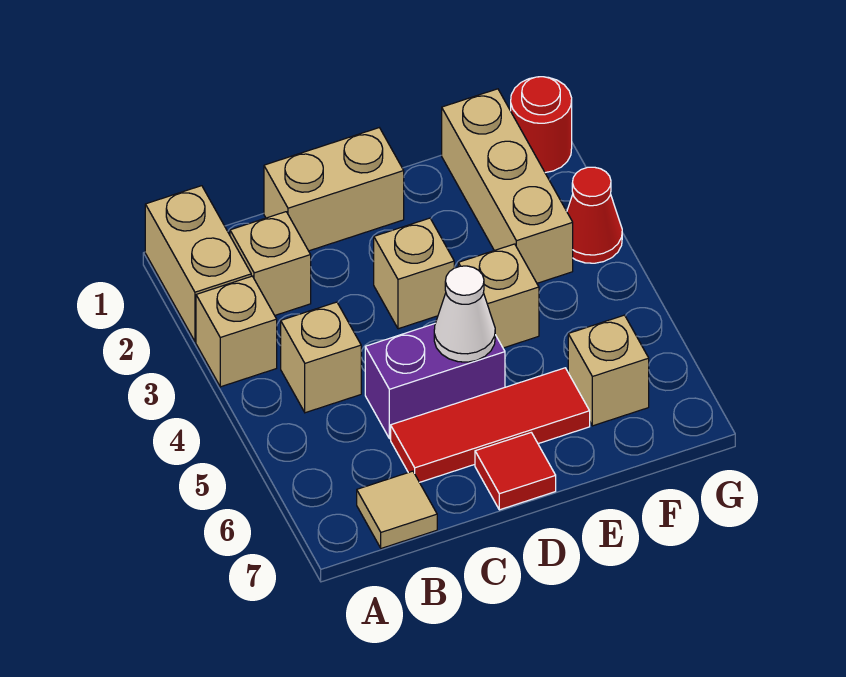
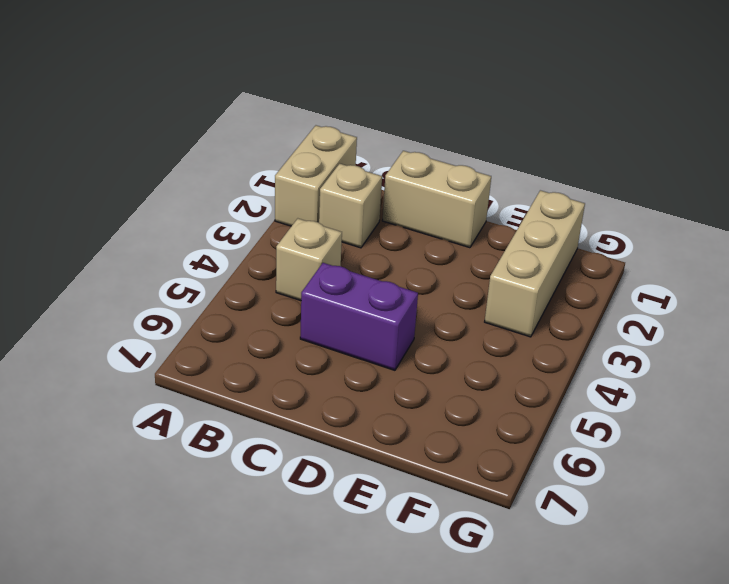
none -> tan brick A3 level 1
none -> tan tile B7 level 1
none -> red tile C6:E6 level 1

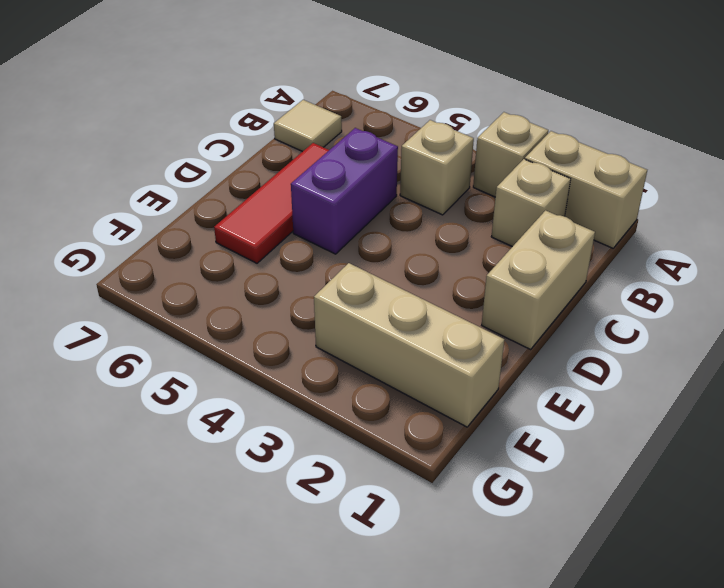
none -> tan brick D3 level 1
none -> red tile D7 level 1
none -> tan brick E4 level 1

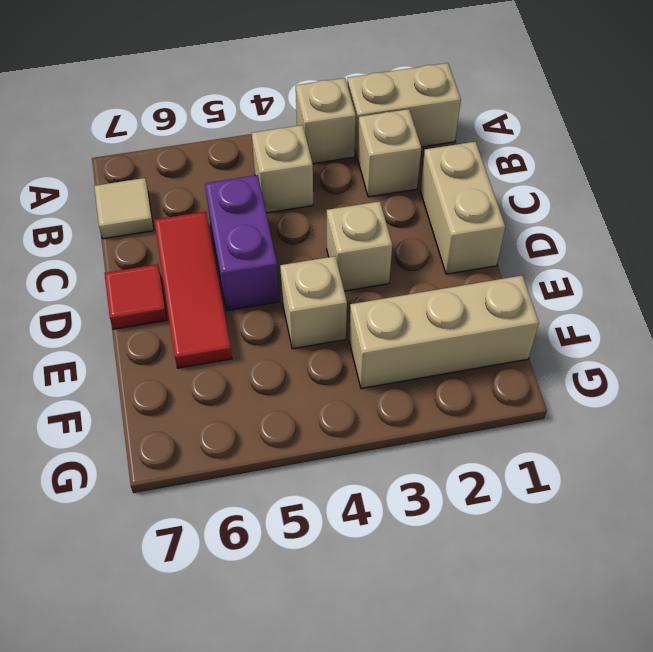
none -> tan brick F6 level 1
none -> red round brick G1 level 1
none -> red cone G3 level 1

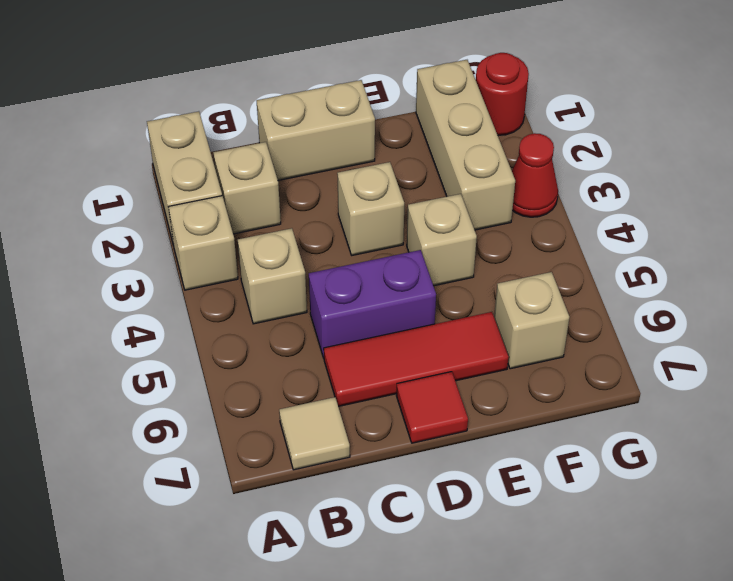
none -> white cone D5 level 2

